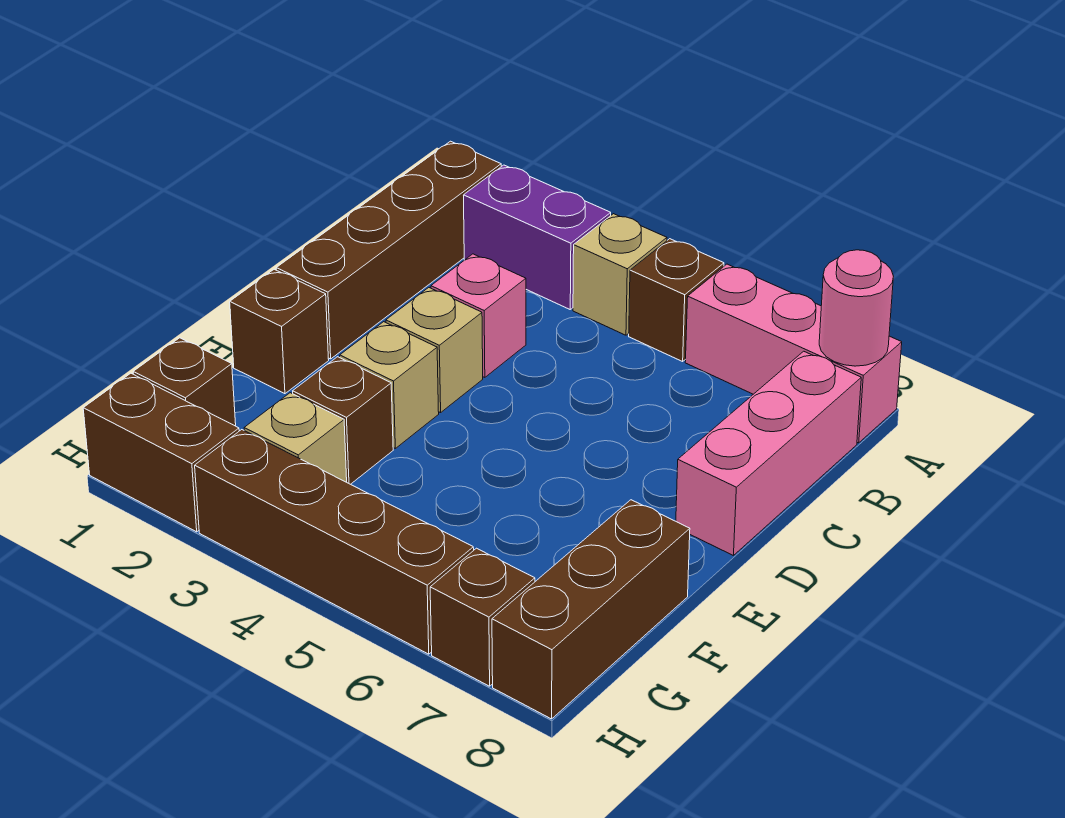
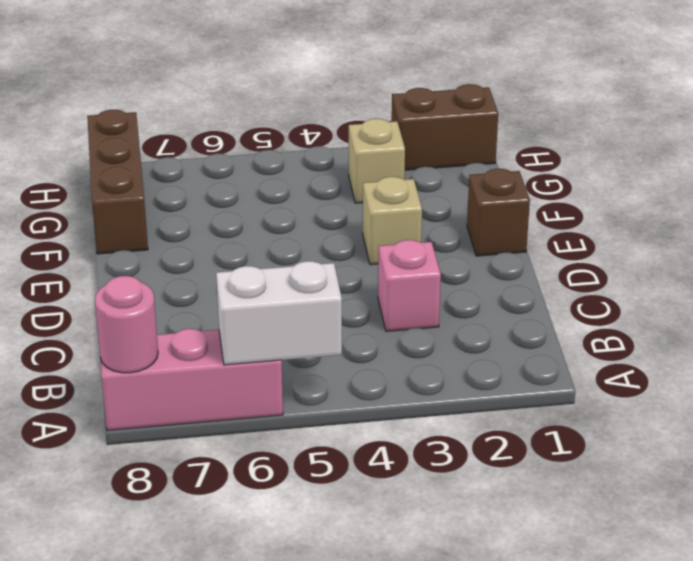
white brick A5:A6 level 2 -> none
none -> brown brick A1:D1 level 1
none -> purple brick A2:A3 level 1
none -> tan brick A4 level 1

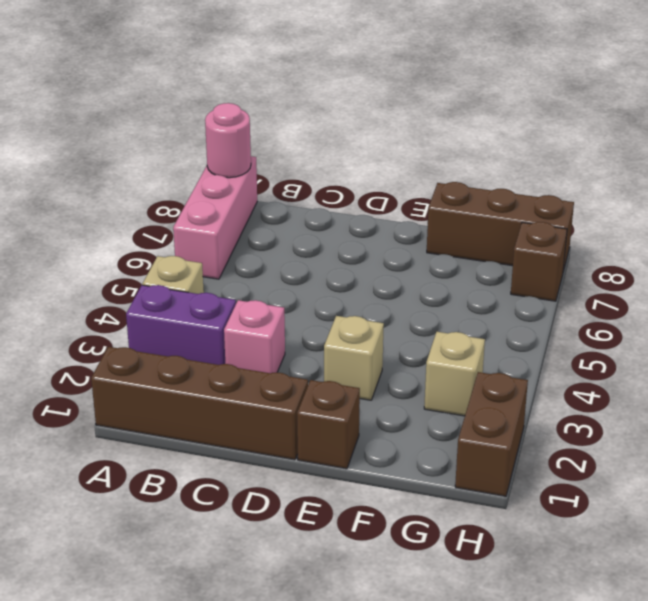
purple brick A3:B3 level 1 -> purple brick A2:A3 level 1
none -> brown brick A5 level 1
none -> pink brick B8:D8 level 1
none -> tan brick D3 level 1

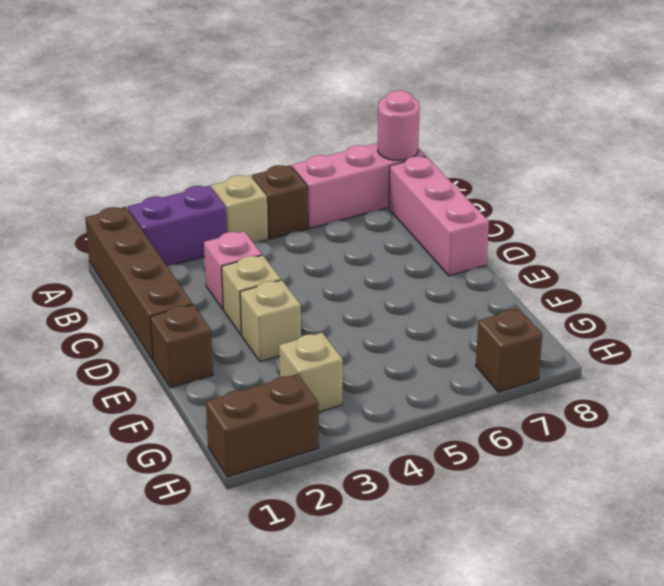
none -> brown brick F3 level 1
none -> brown brick F8:H8 level 1
none -> brown brick G1 level 1

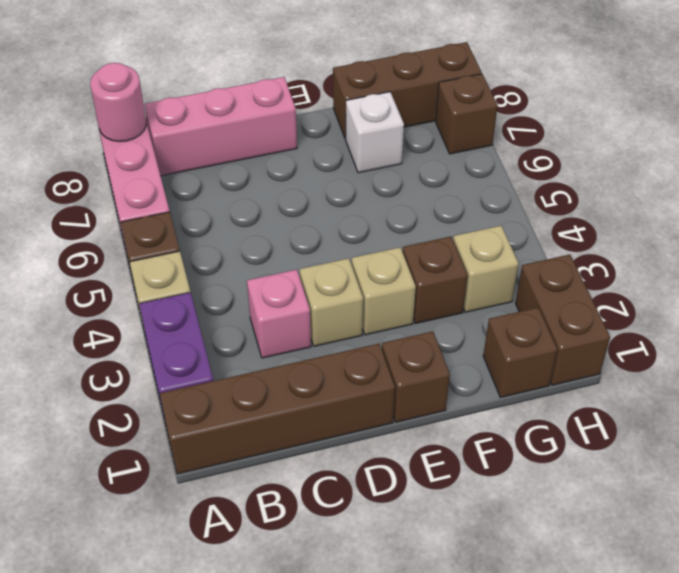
white brick F7 level 1 -> none
none -> brown brick H3:H6 level 1

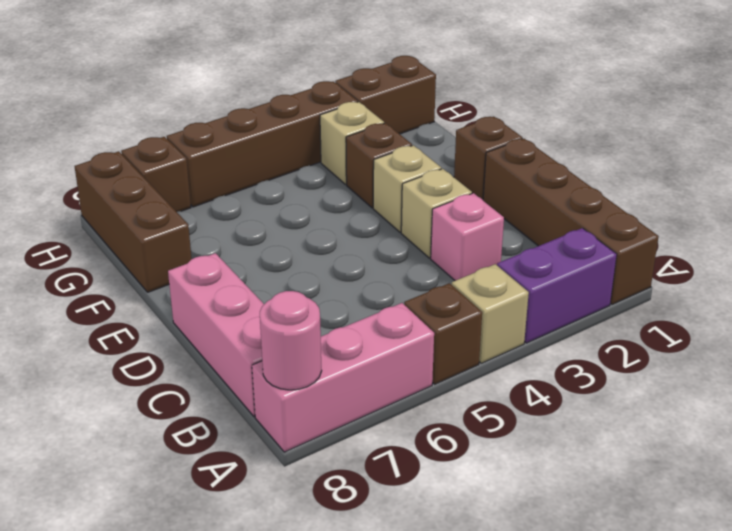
none -> brown brick G1 level 1

